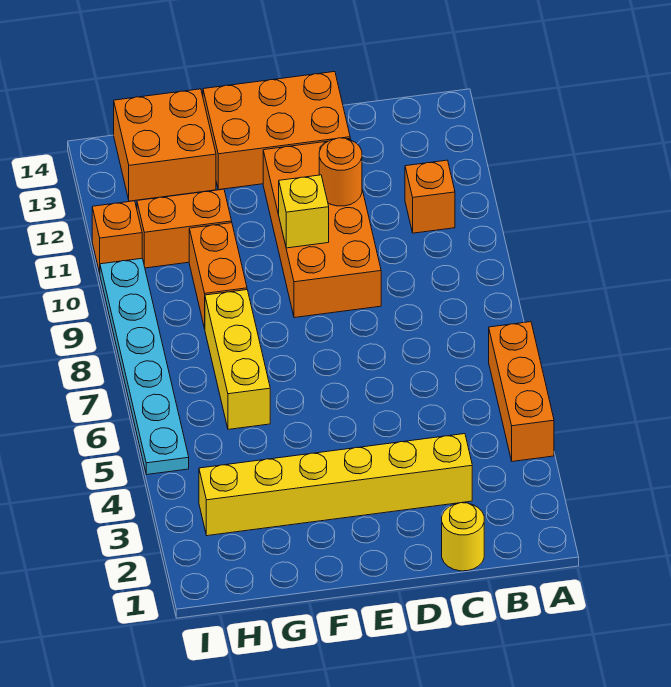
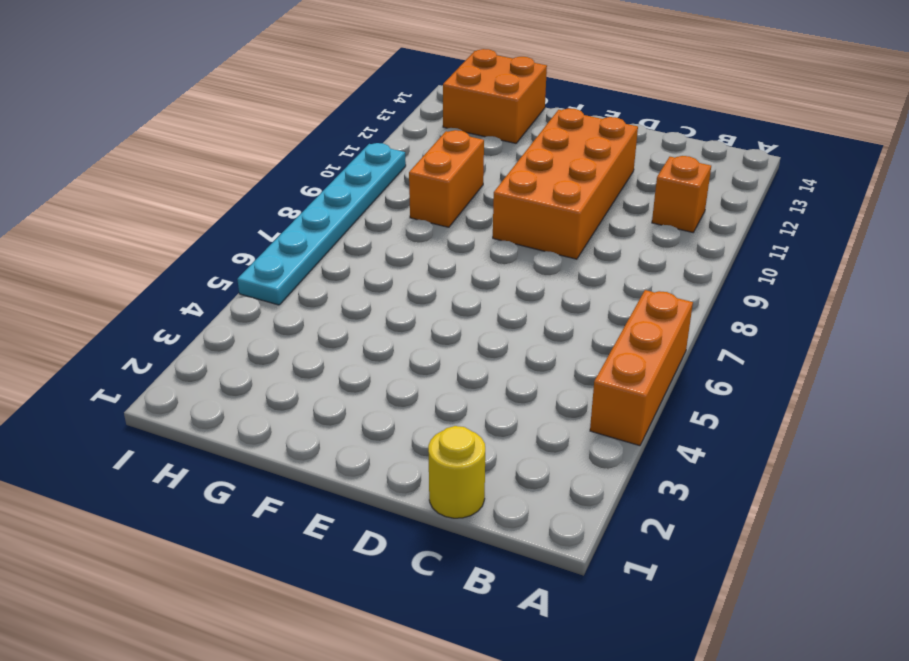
none -> yellow brick C3:H3 level 1
none -> orange brick D13:F14 level 1
none -> yellow brick G6:G8 level 1

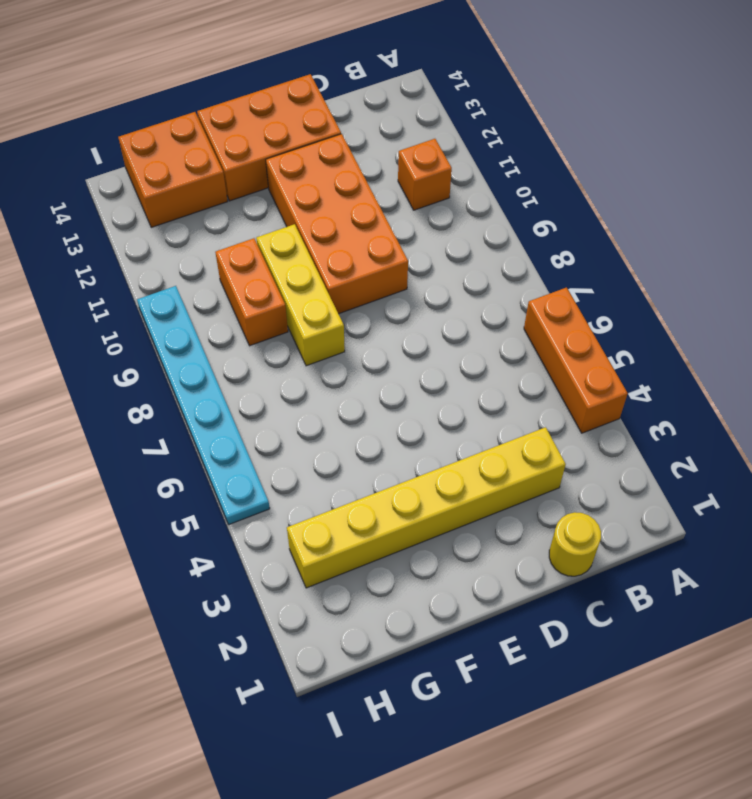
yellow brick F8:F10 level 1 -> yellow brick G6:G8 level 1
none -> orange brick G11:H11 level 1
none -> orange brick I11 level 1
none -> orange round brick D11 level 2

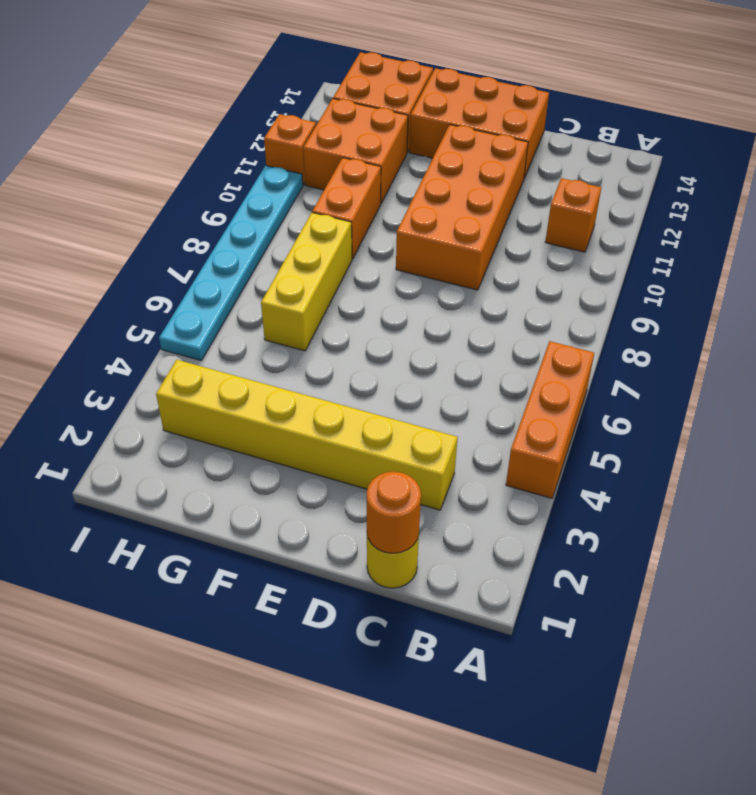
orange round brick C1 level 2 -> orange round brick D11 level 2
orange brick G11:H12 level 1 -> orange brick G11:H11 level 1
none -> yellow brick E10 level 2

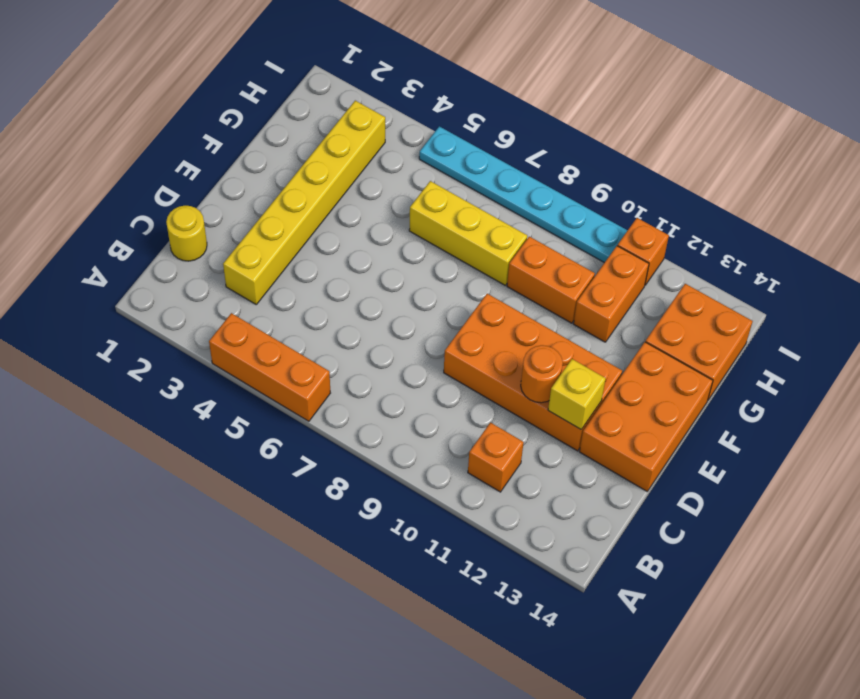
yellow brick D12 level 2 -> yellow brick E10 level 2

